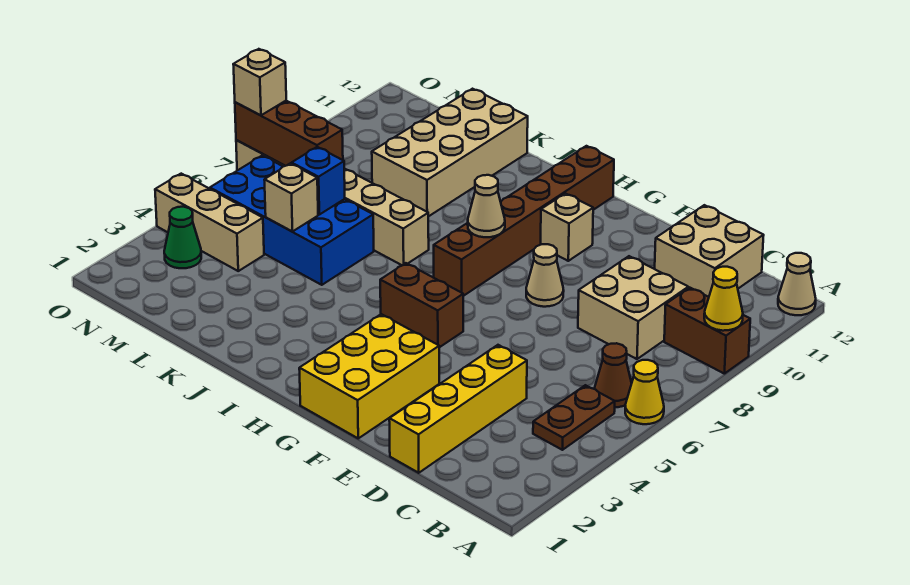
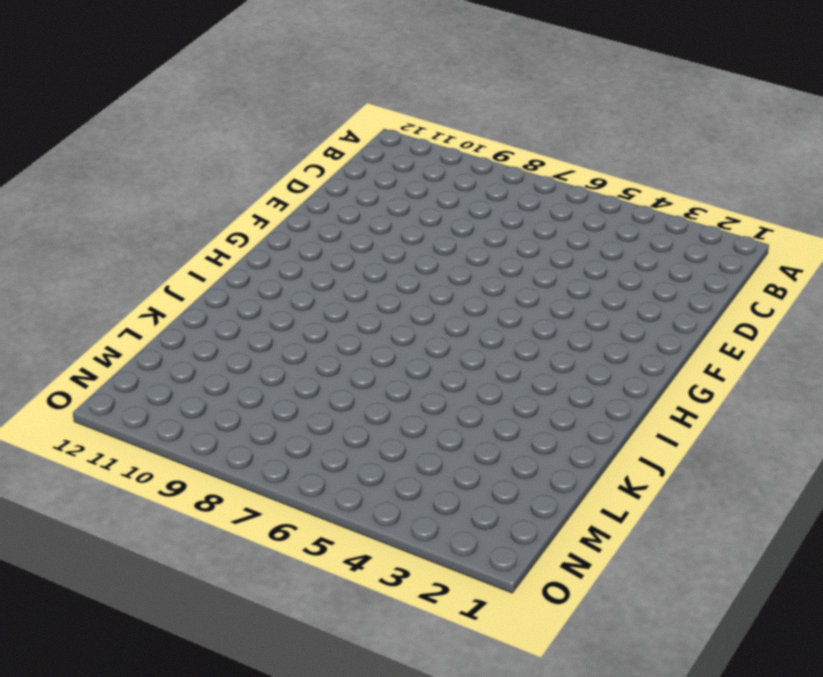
none -> yellow cone A6 level 1
none -> brown brick A9:B9 level 1
none -> tan cone A12 level 1

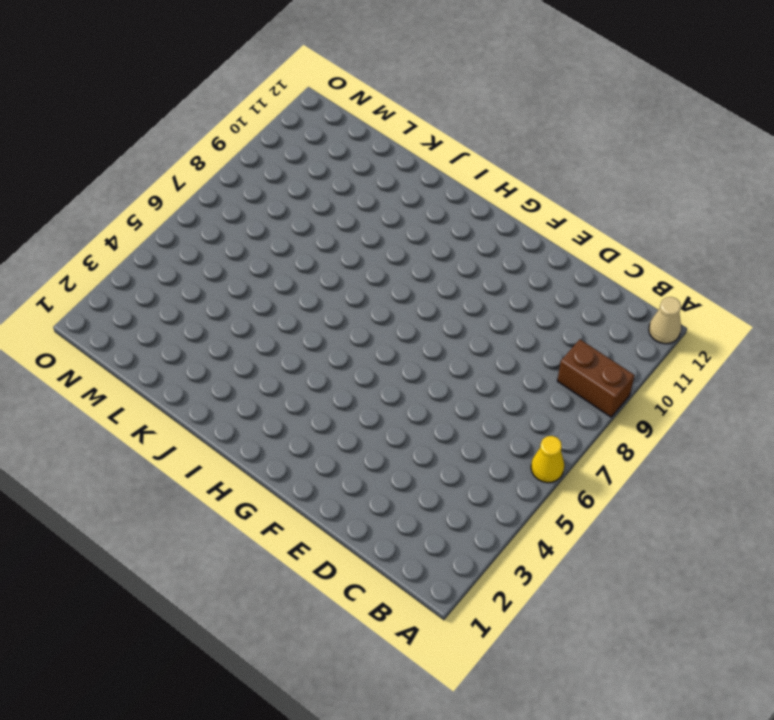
none -> brown plate B4:B5 level 1
none -> brown cone B6 level 1
none -> tan brick C8:D9 level 1

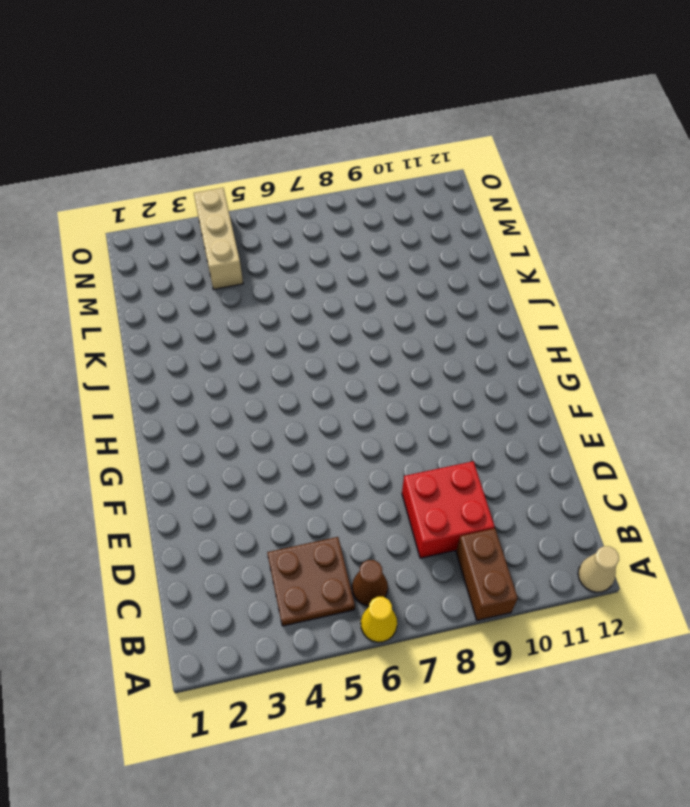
brown plate B4:C5 level 1 -> brown plate B4:B5 level 1
red brick C8:D9 level 1 -> tan brick C8:D9 level 1
none -> tan brick C11:D12 level 1
none -> yellow brick D1:D4 level 1
none -> yellow brick F1:G3 level 1

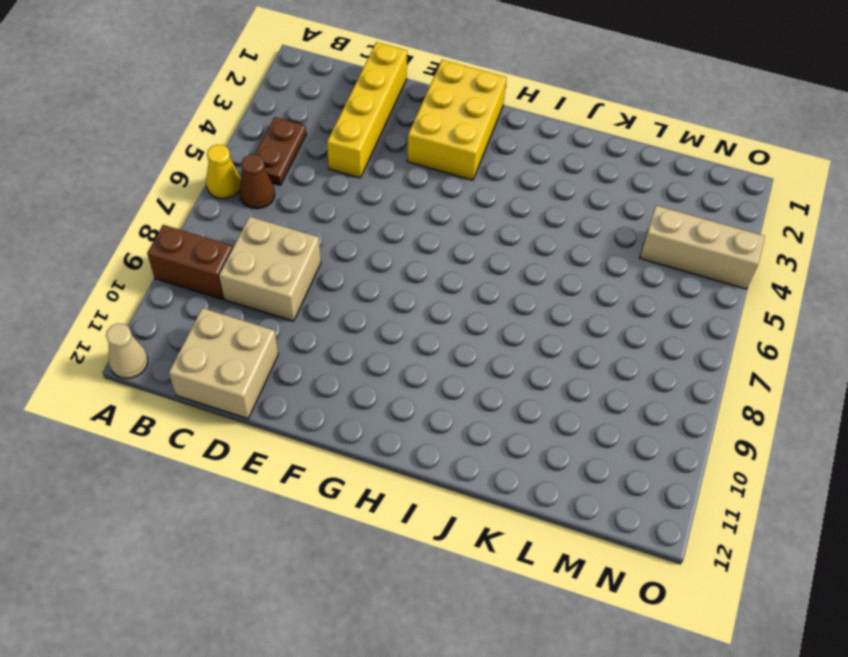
none -> tan cone F8 level 1
none -> brown brick G5:H5 level 1
none -> tan brick G10 level 1

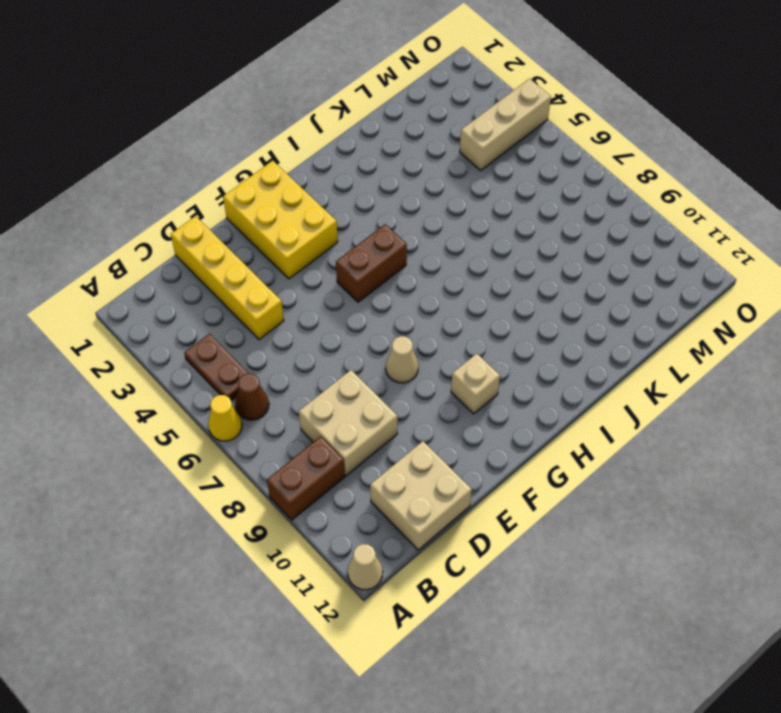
none -> brown brick H7:H12 level 1
none -> tan brick J7:O7 level 1
none -> blue brick K5:N6 level 1

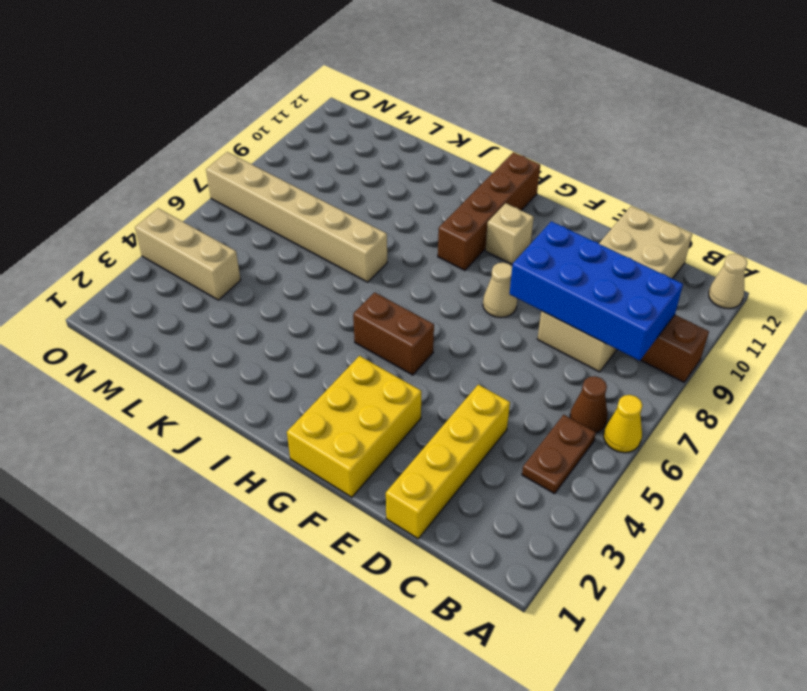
blue brick B8:E9 level 2 -> blue brick K5:N6 level 1
brown brick H9:H12 level 1 -> brown brick H7:H12 level 1
none -> tan brick K9:L12 level 1
none -> green cone N3 level 1
none -> yellow cone A9 level 2

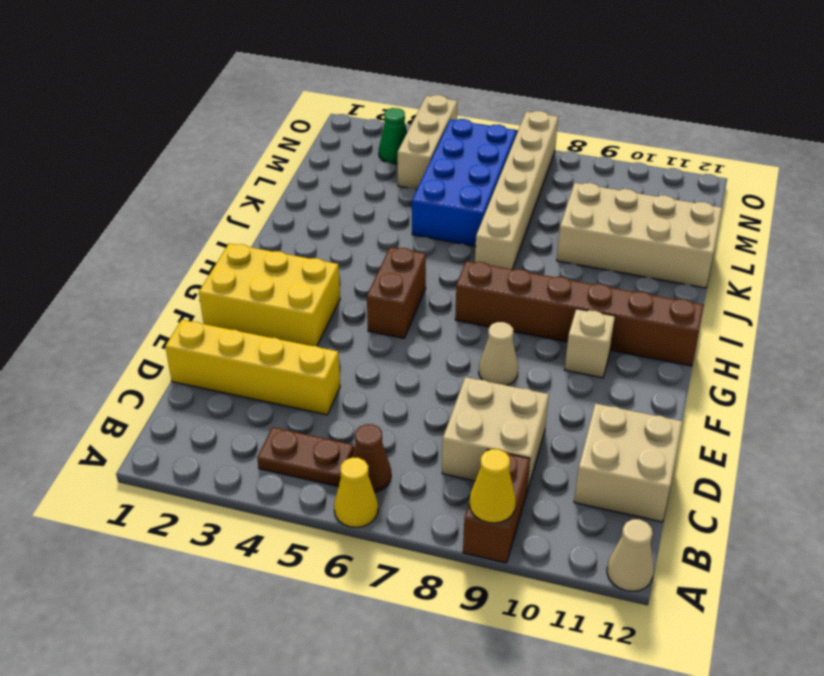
none -> tan cone H8 level 2
none -> tan brick L5 level 2
none -> blue brick L6 level 2

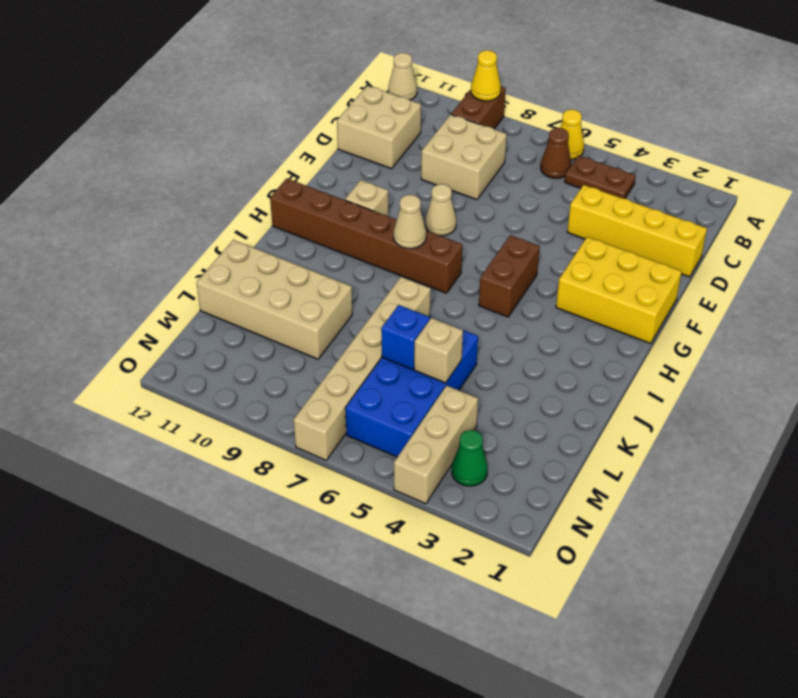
none -> brown brick M7:O7 level 2
none -> tan brick O7 level 3

